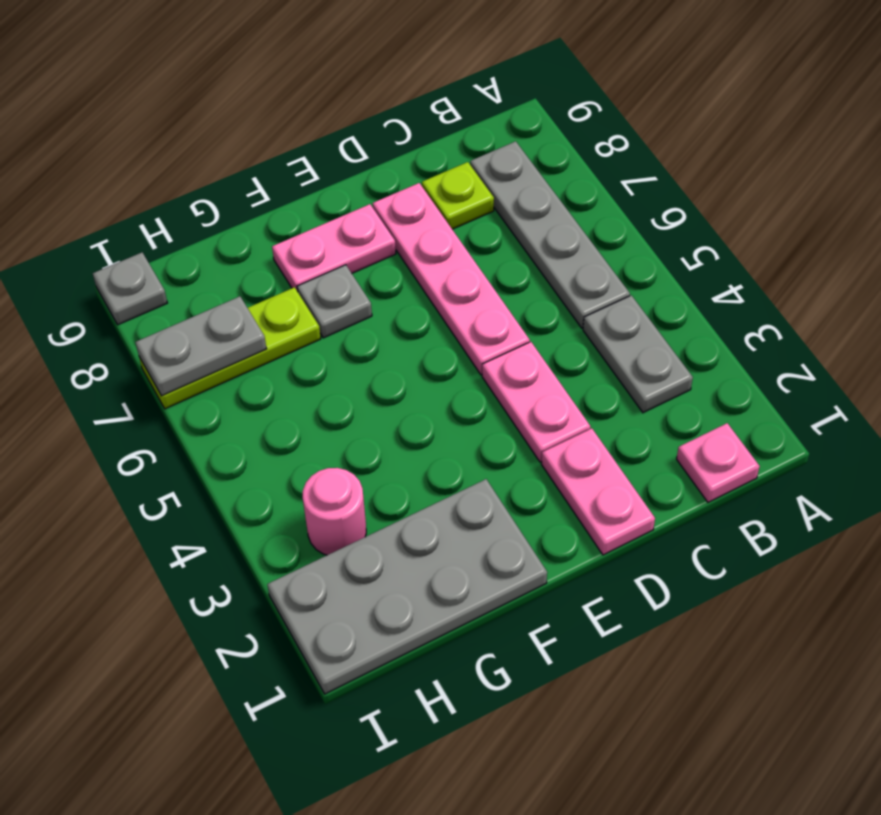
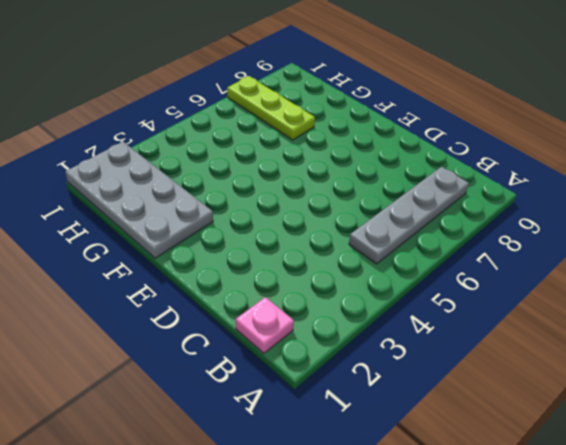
none -> grey plate B3:B4 level 1
none -> lime plate C8 level 1
none -> pink plate D1:D2 level 1

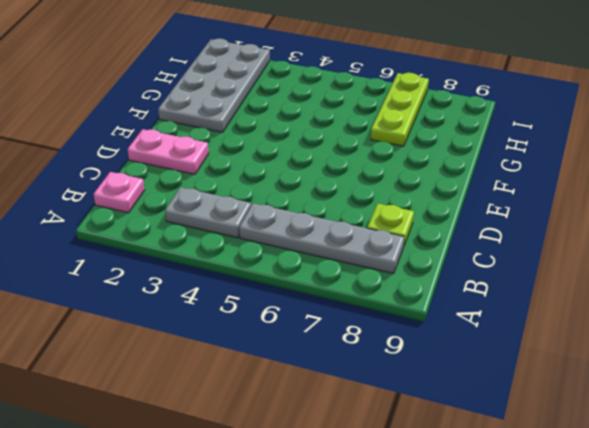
none -> pink plate D3:D4 level 1
none -> pink plate D5:D8 level 1
none -> pink plate E8:F8 level 1

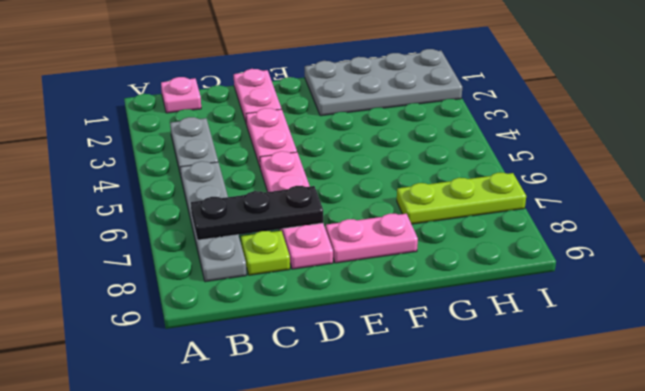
black plate B7:D7 level 2 -> none
none -> grey plate F7 level 1
none -> pink round brick H3 level 1
none -> grey plate I9 level 1

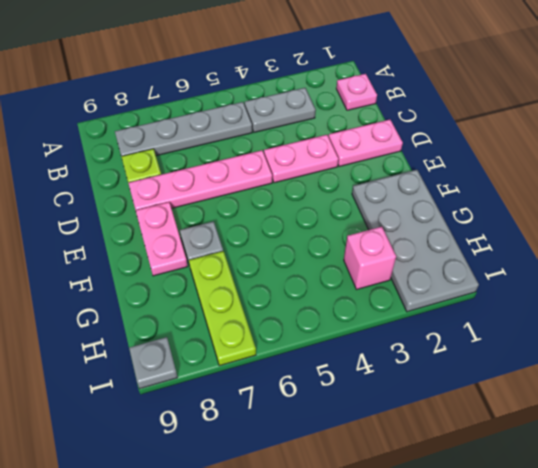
pink brick H3 level 1 -> pink round brick H3 level 1
none -> grey plate H7:I7 level 2

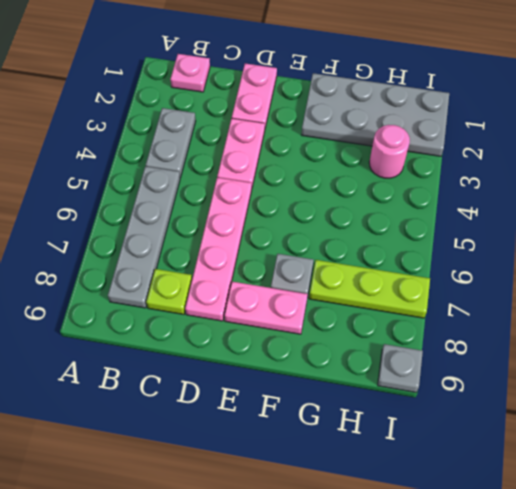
none -> grey plate H7:I7 level 2

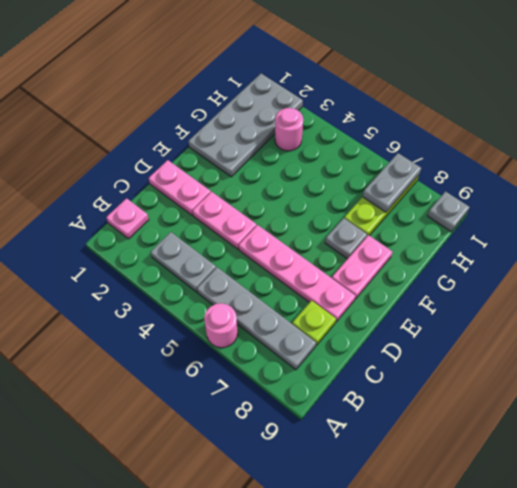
pink round brick A6 level 1 -> none

